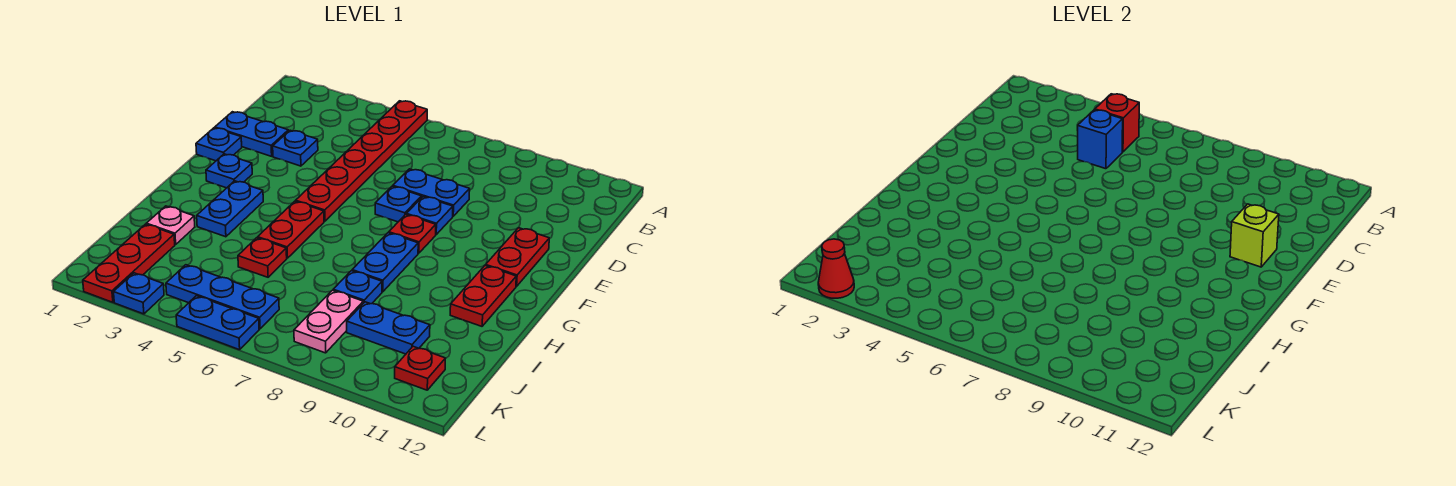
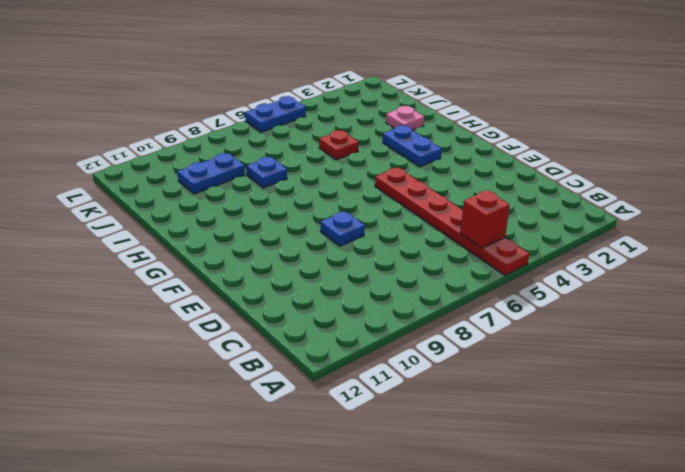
none -> blue plate D1:D2 level 1
none -> blue plate D3 level 1
none -> blue plate D7:D8 level 1

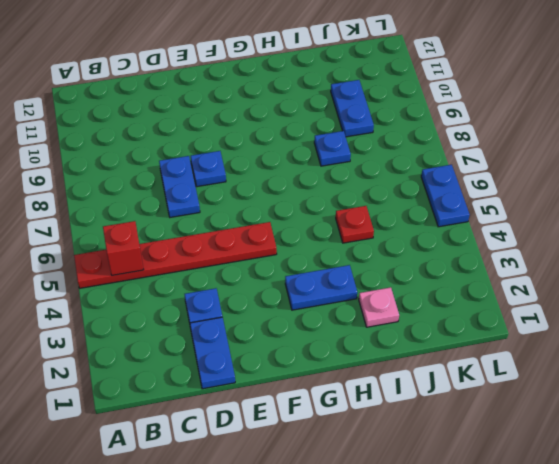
none -> blue plate E1 level 1
none -> blue plate E7 level 1
none -> red plate E11:F11 level 1

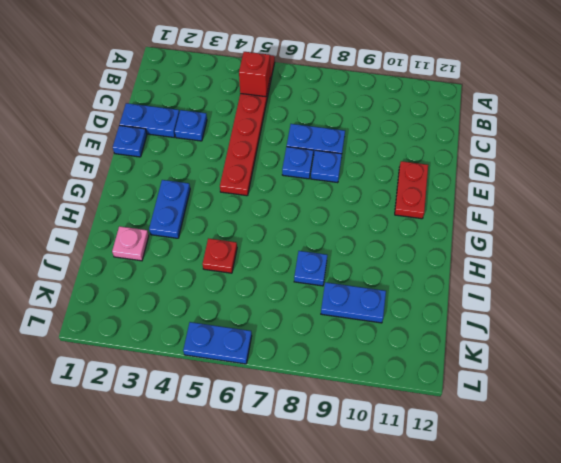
none -> blue plate F2 level 1
none -> red plate F8 level 1
none -> red plate G5:H5 level 1

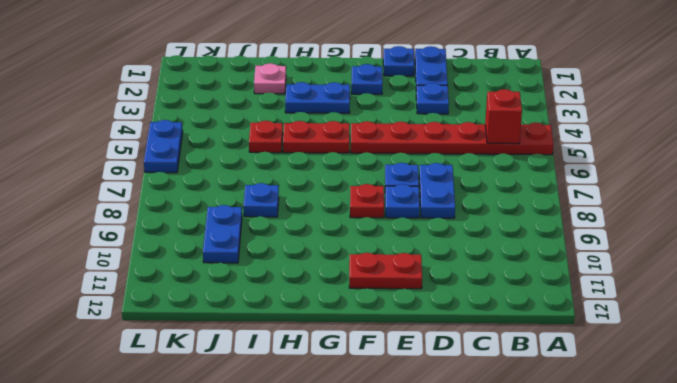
none -> blue plate G8:H8 level 1
none -> red plate G11:H11 level 1
none -> red plate J2:L2 level 1

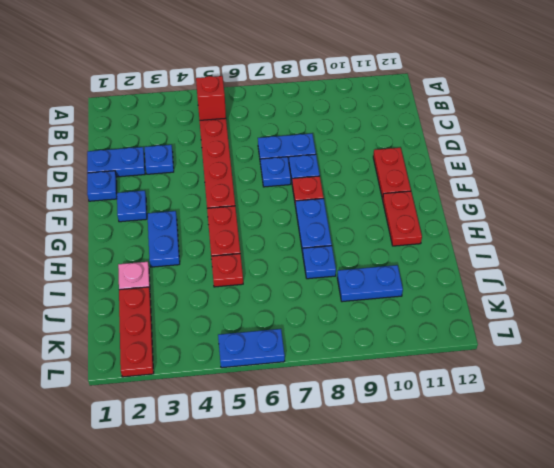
none -> pink plate J8:K8 level 1
none -> blue plate K4:K6 level 1
none -> red plate K11 level 1

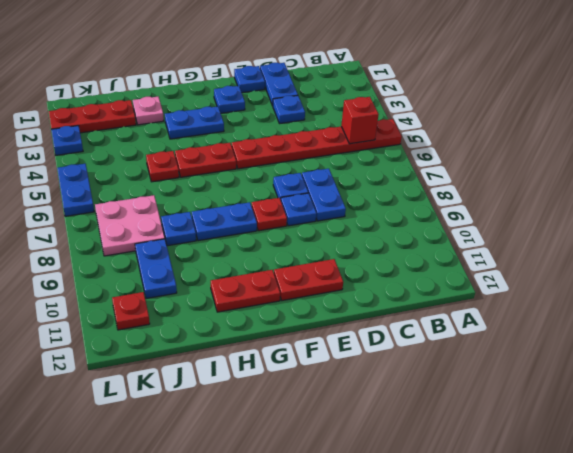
pink plate J7:K8 level 1 -> pink plate J8:K8 level 1
none -> blue plate K4:K6 level 1
none -> blue brick C5 level 2
none -> lime brick E11 level 2

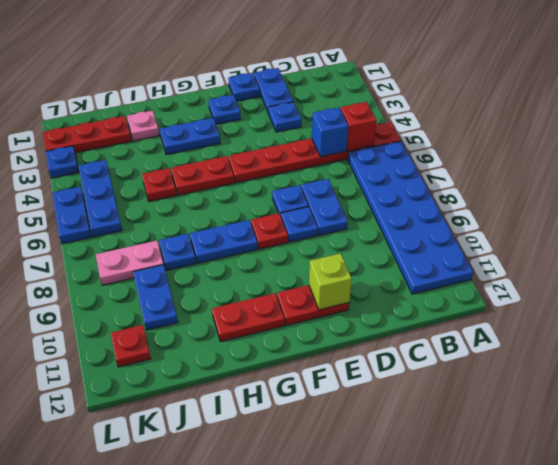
blue plate A6:B11 level 1 -> none
none -> red cone L2 level 2

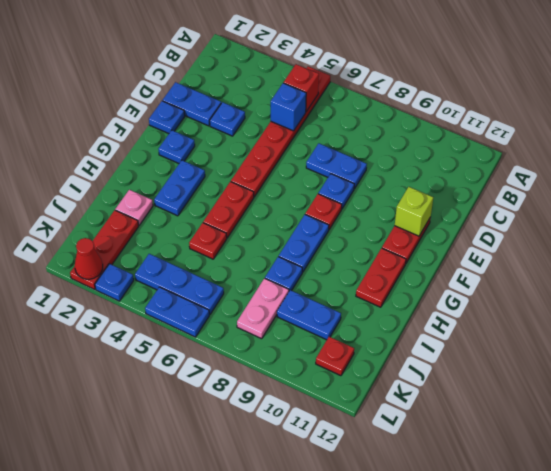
none -> blue plate E7 level 1

